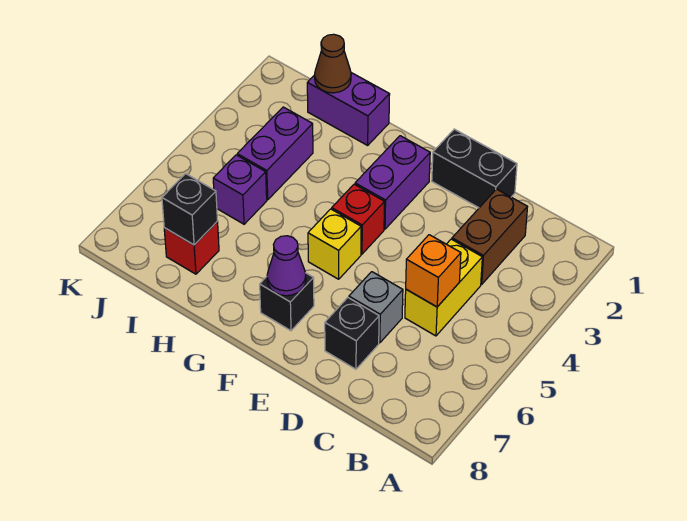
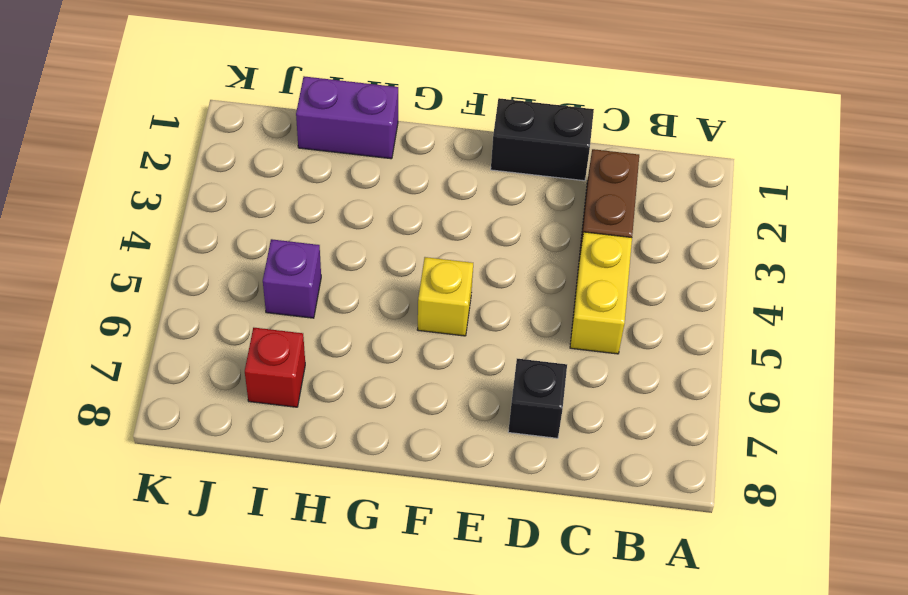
none -> grey brick D6 level 1
none -> purple brick F2:F3 level 1
none -> red brick F4 level 1

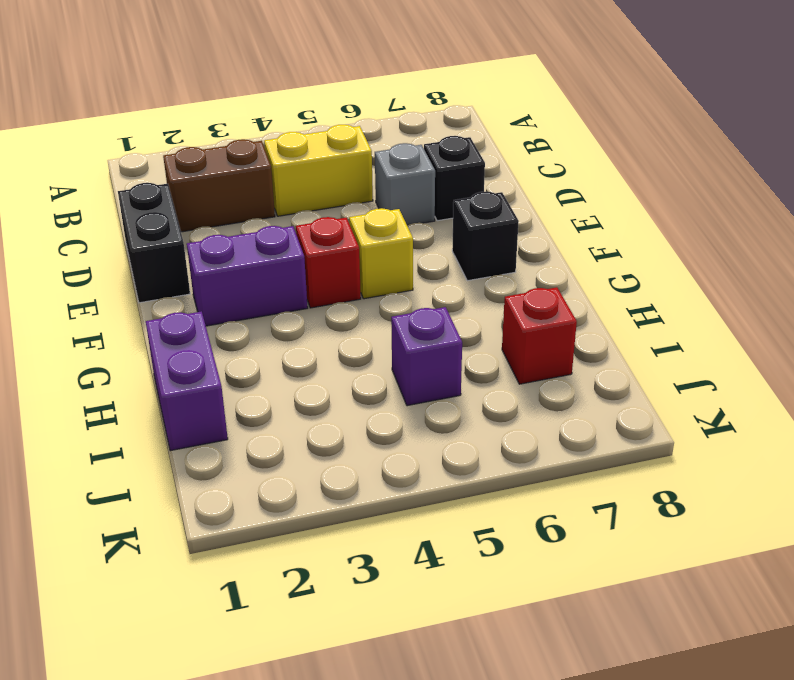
none -> purple brick I3:I4 level 1
none -> orange brick C5 level 2
none -> purple cone F7 level 2

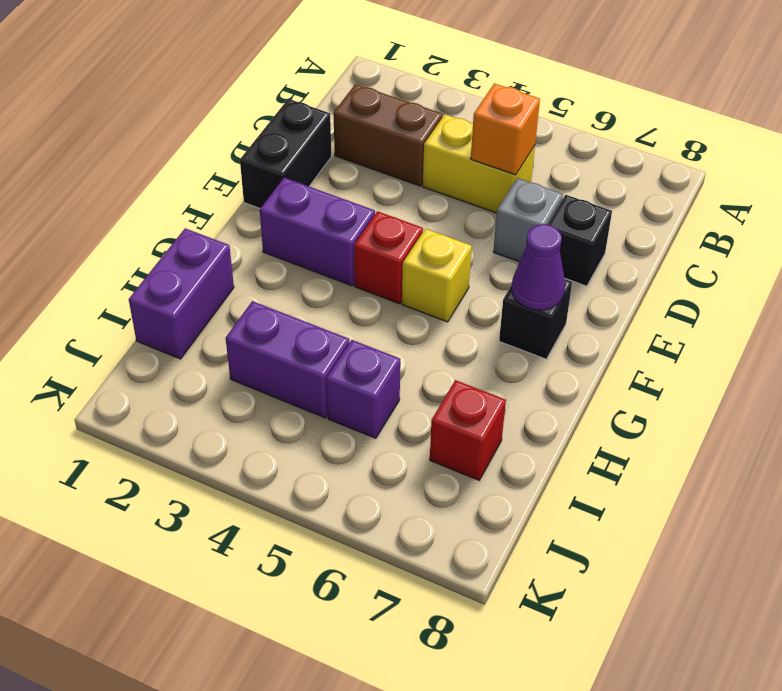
none -> brown cone I1 level 2
none -> black brick I7 level 2

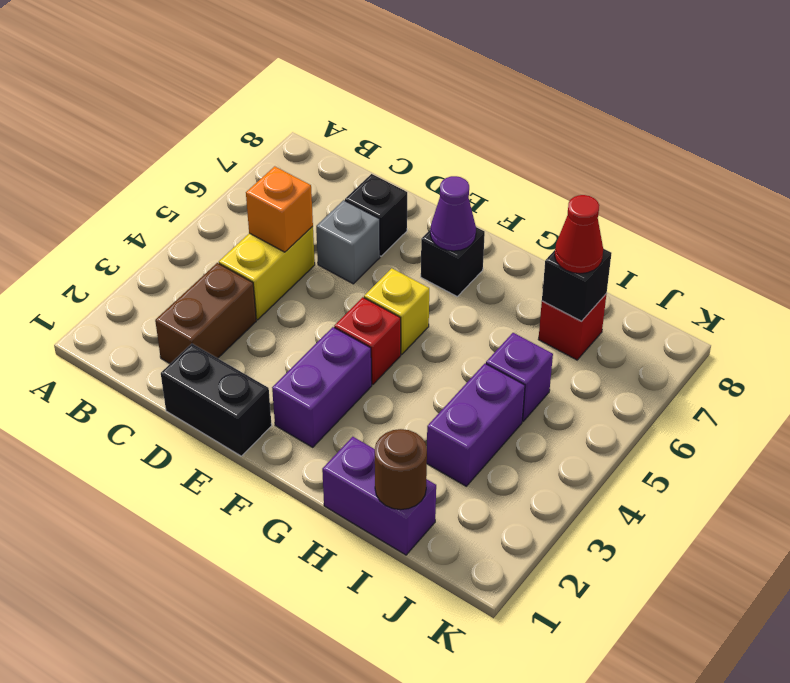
brown round brick I1 level 2 -> brown cone I1 level 2
red cone I7 level 3 -> none

